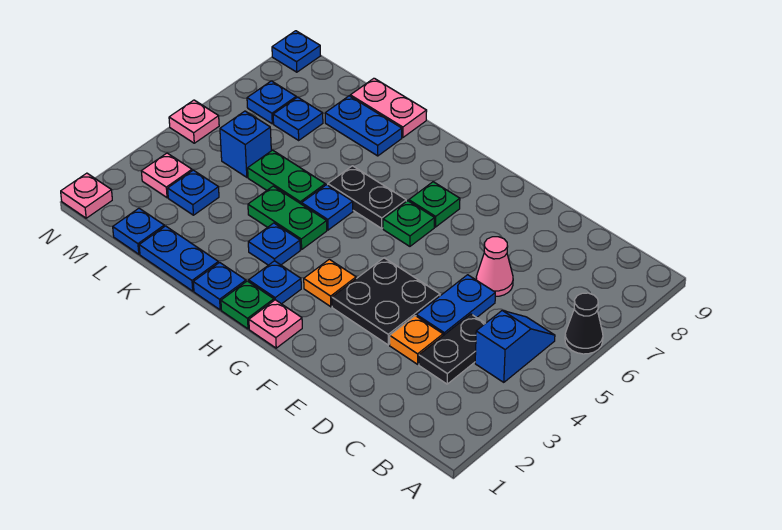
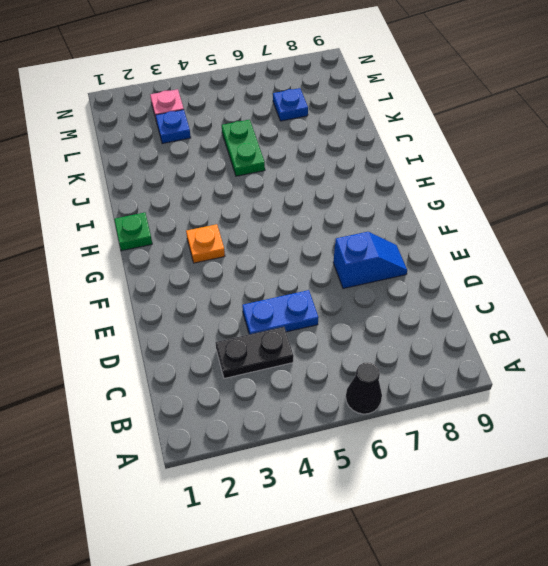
blue slope E7:E8 level 1 top 7 -> blue slope B4:B5 level 1 top 4
none -> orange plate D3 level 1
none -> pink cone D6 level 1
none -> black plate E3:F4 level 1
none -> pink plate G1 level 1

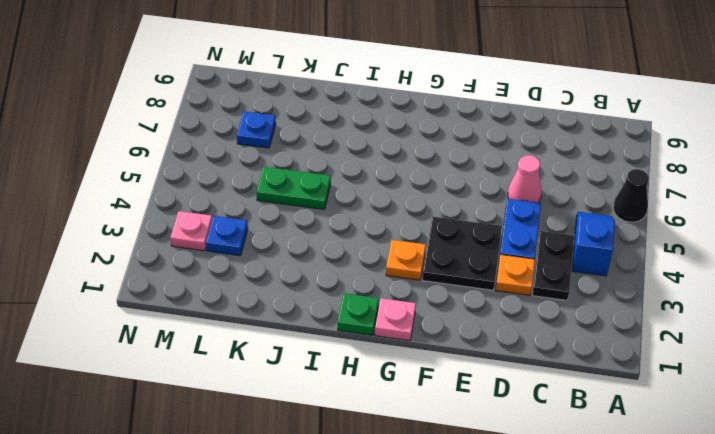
none -> green plate G6 level 1
none -> green plate G7 level 1
none -> blue plate H2 level 1
none -> black plate H6:I6 level 1

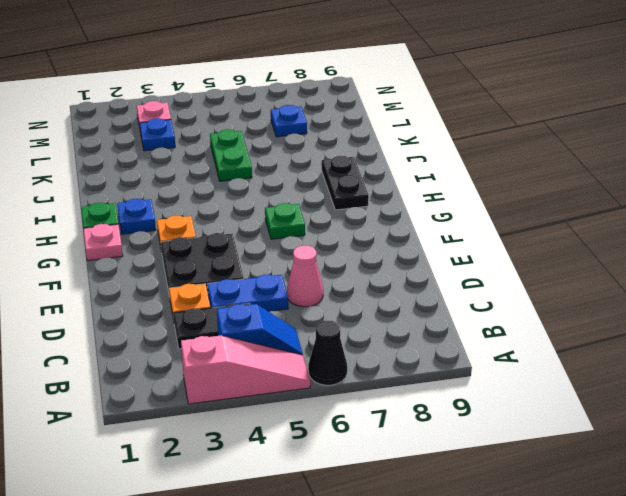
pink slope A3:A5 level 1 top 3 -> none
black plate H8:I8 level 1 -> black plate H6:I6 level 1
none -> green plate G7 level 1
none -> blue plate I1 level 1
none -> blue plate I3 level 1
none -> green plate I4:J4 level 1

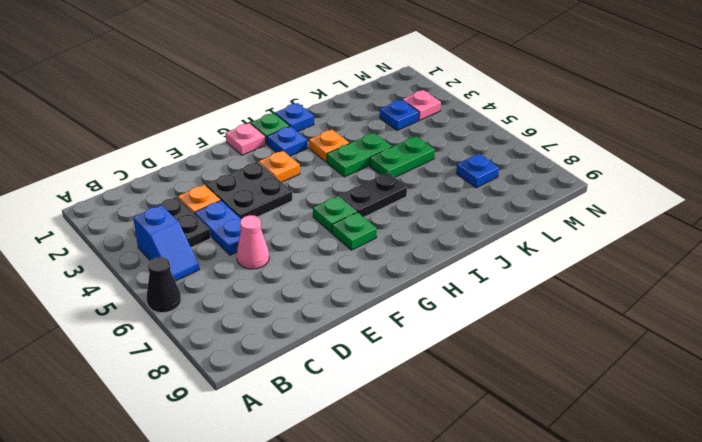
orange plate I3 level 1 -> blue plate I3 level 1
none -> blue plate I5 level 1
none -> blue plate J1:K1 level 1
none -> blue plate J8:K8 level 1
none -> pink plate J9:K9 level 1

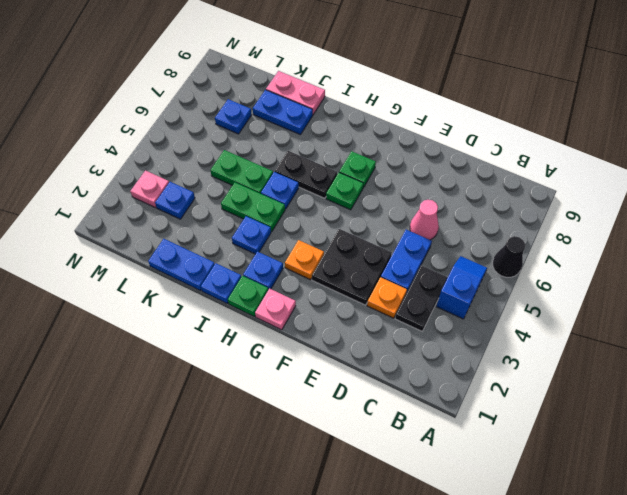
none -> blue plate L1 level 1
none -> blue brick L5 level 1
none -> blue plate M7 level 1
none -> pink plate N1 level 1

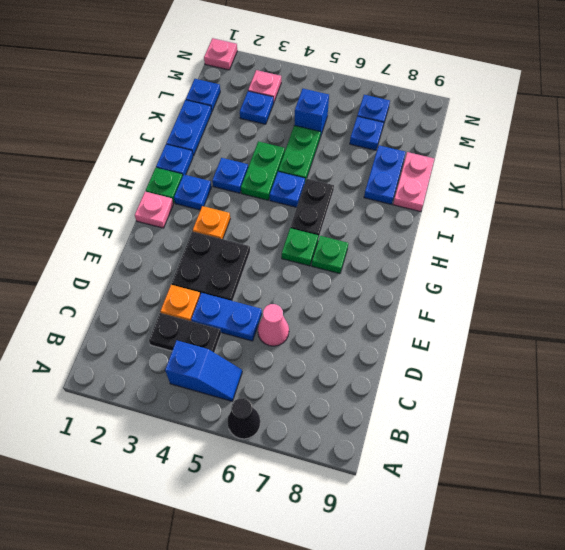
none -> pink plate N5 level 1
none -> blue plate N9 level 1

